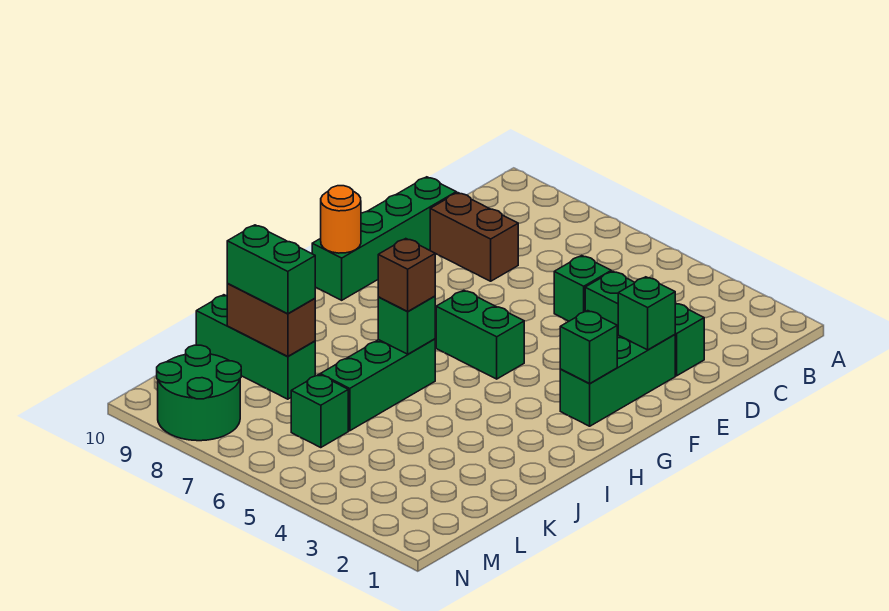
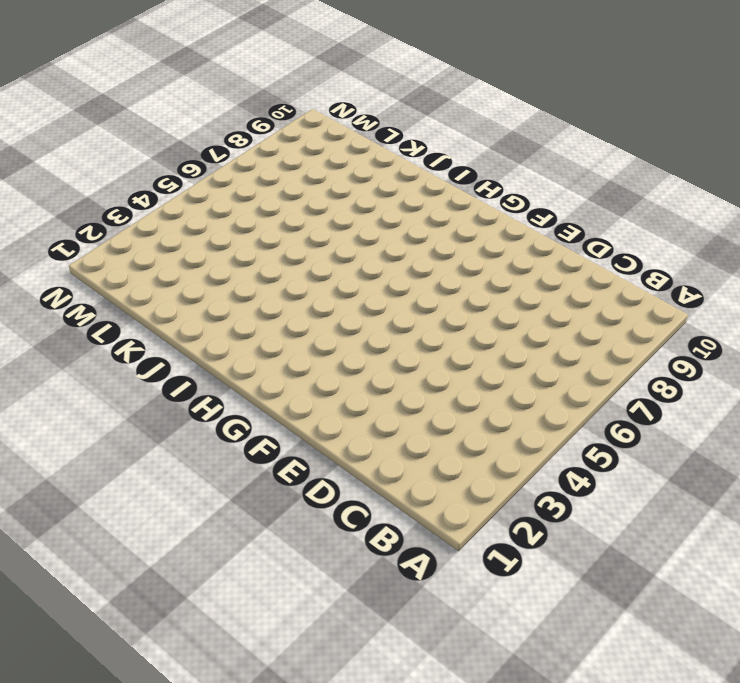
none -> green brick D2:D4 level 1
none -> green brick D5 level 1
none -> brown brick D8:D9 level 1

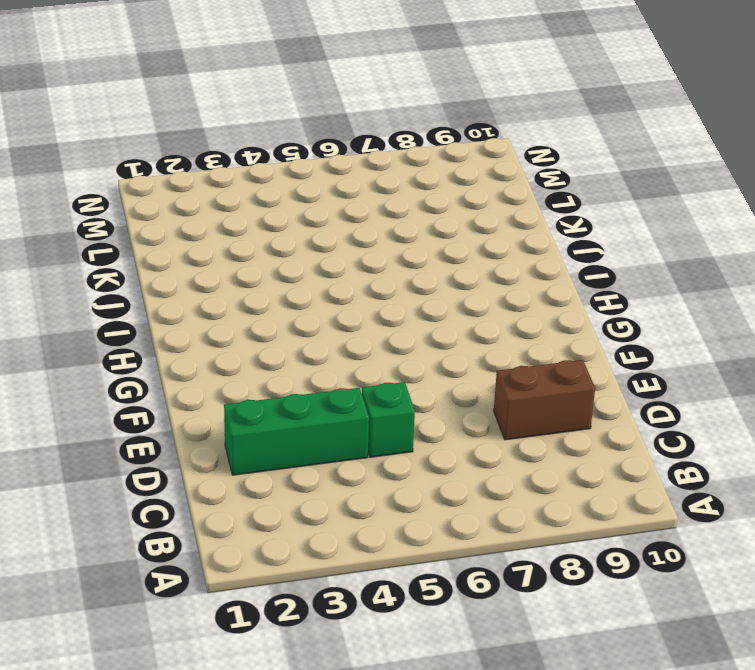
none -> green brick D10:G10 level 1
none -> green brick E2:G2 level 1
none -> green brick G5:G6 level 1

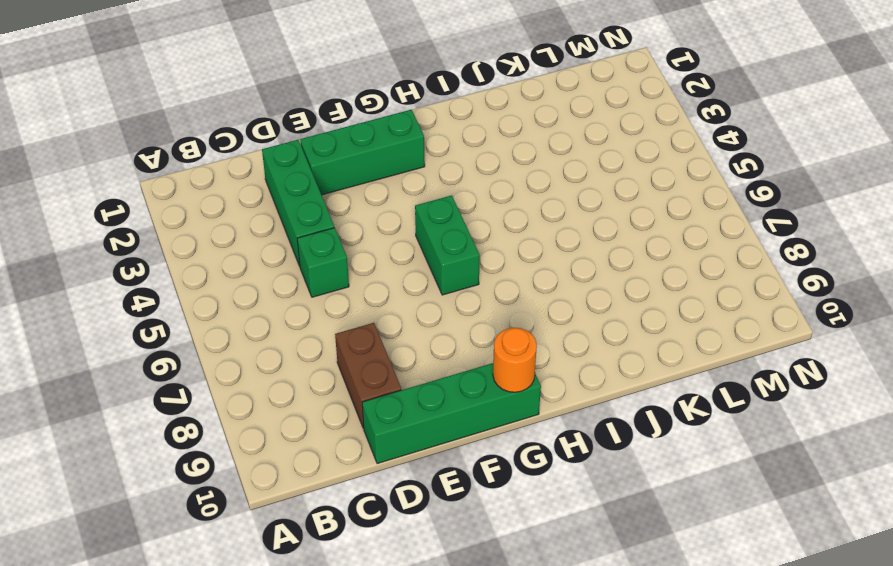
none -> green brick I6:K6 level 1
none -> green brick K8:K10 level 1
none -> green brick L6 level 1

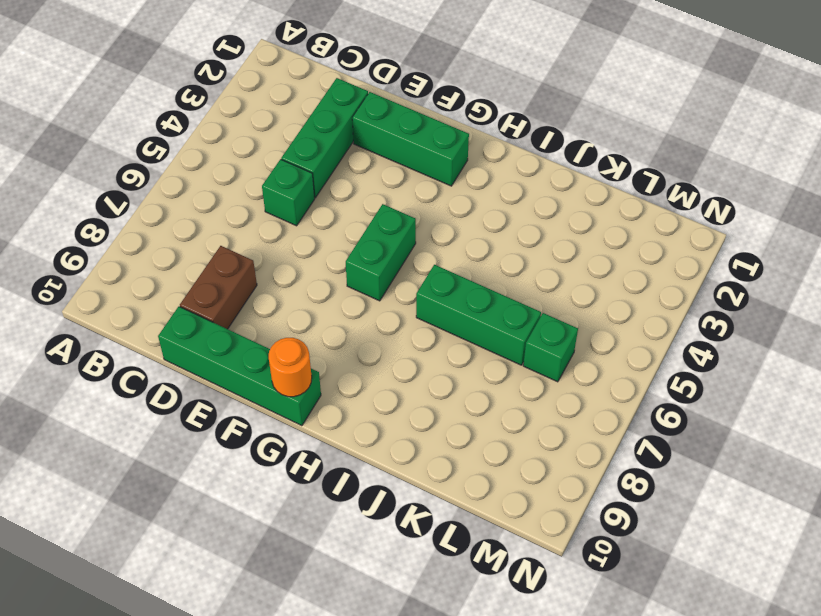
none -> green brick K8:K10 level 1
none -> green round brick M8:N9 level 1
none -> green brick E2 level 2

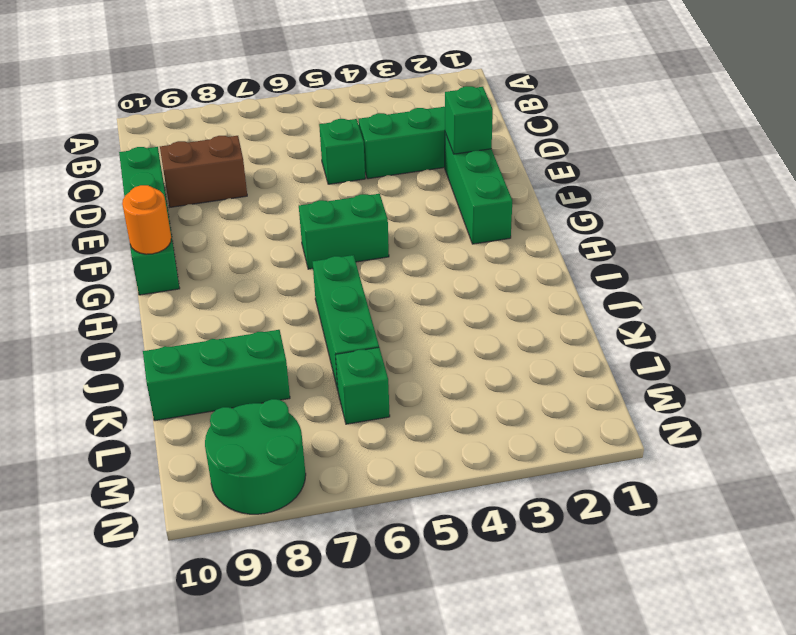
none -> green brick G2 level 2
none -> green brick I6 level 2
none -> brown brick K8:K9 level 2

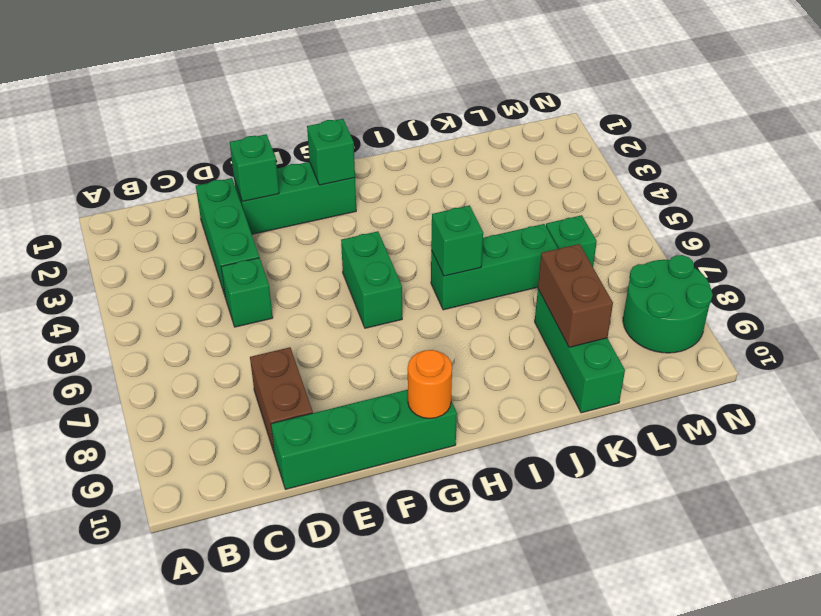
none -> brown brick I6 level 3
none -> green brick K8:K9 level 3

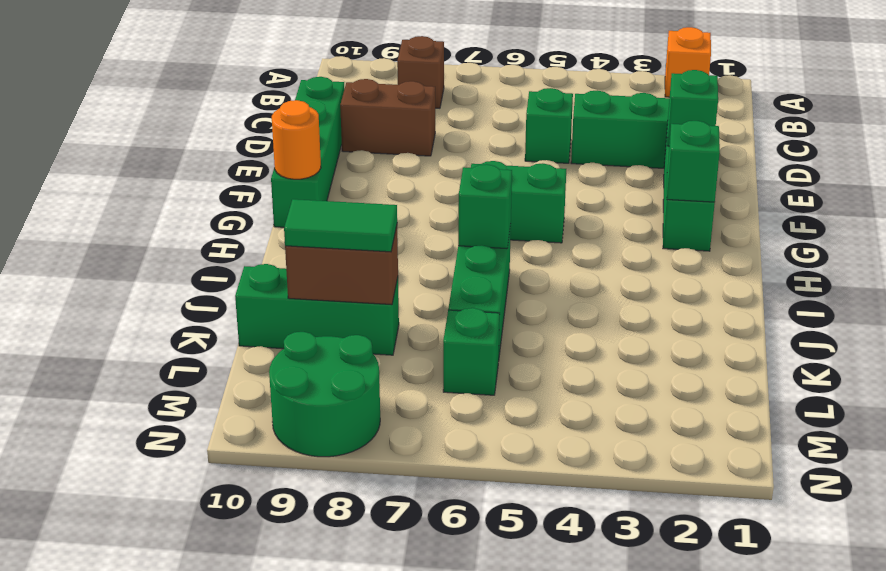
orange brick A2 level 1 -> none
brown brick B8 level 1 -> brown brick I6 level 3
green tile K8:K9 level 3 -> green brick K8:K9 level 3

